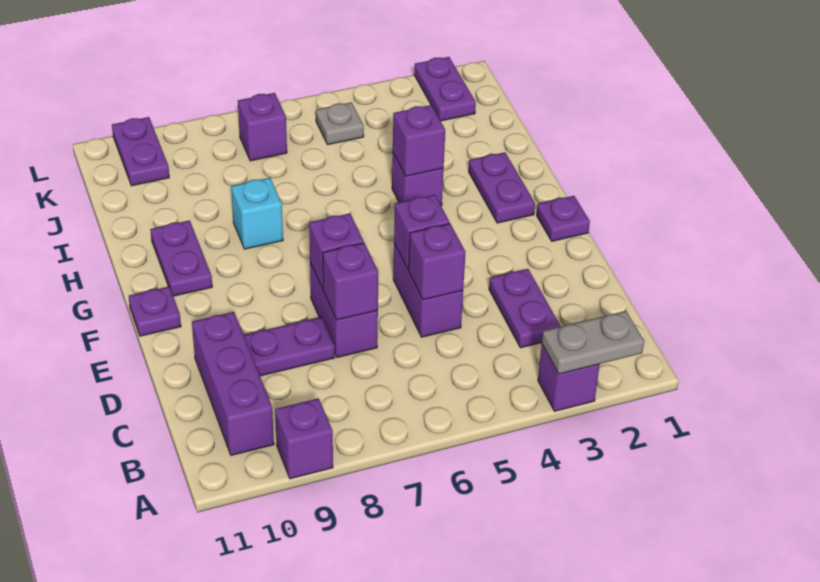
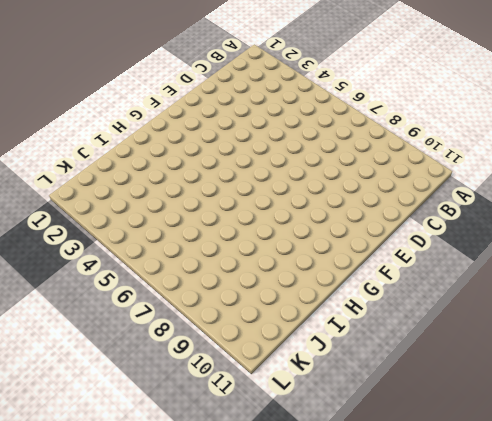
none -> purple brick A3 level 1
none -> purple brick A9 level 1
none -> purple brick B10:D10 level 1

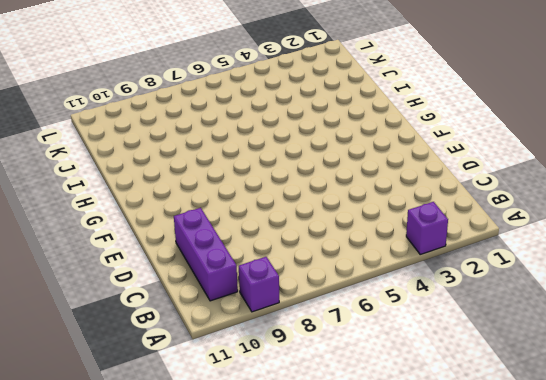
none -> purple plate C3:D3 level 1
none -> purple brick D5:E5 level 1
none -> purple brick D7:E7 level 1

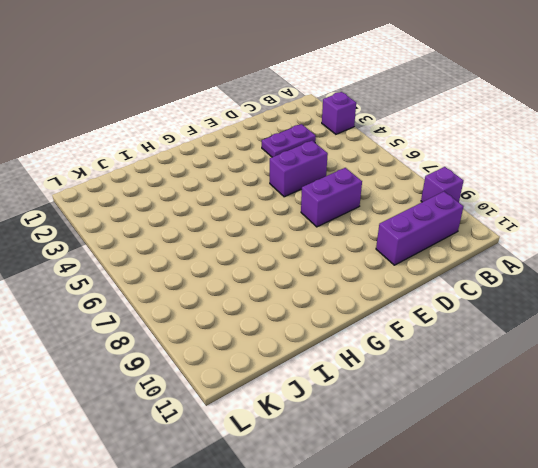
none -> purple plate D8:D9 level 1
none -> purple plate F1 level 1
none -> purple plate F11 level 1

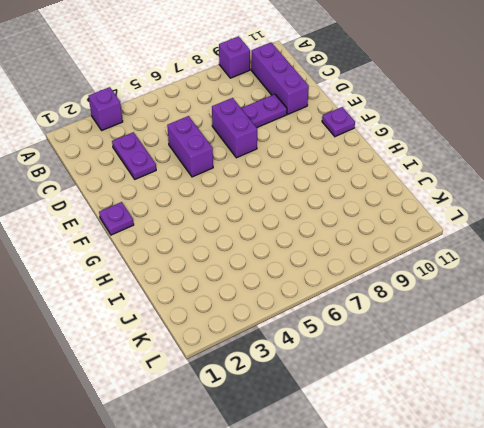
none -> purple plate G2:H2 level 1
none -> purple plate G10:H10 level 1
none -> purple brick H4 level 1

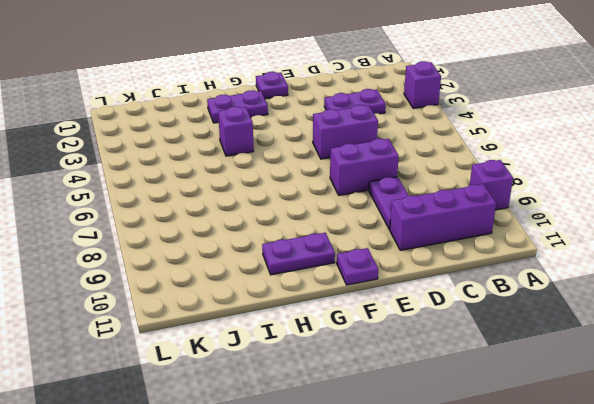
none -> cyan brick H8 level 1
none -> purple plate K2:L2 level 1
none -> grey plate K5 level 1

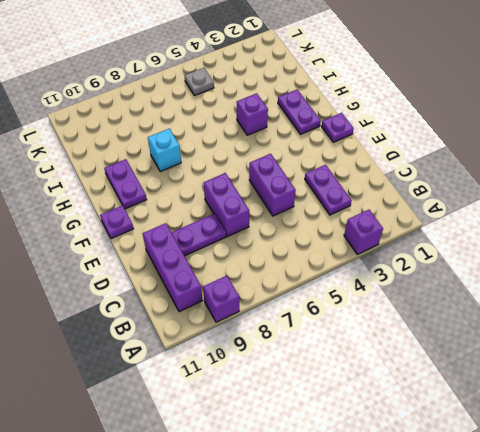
none -> purple plate K2:L2 level 1
none -> purple brick K7 level 1
none -> purple plate K10:L10 level 1

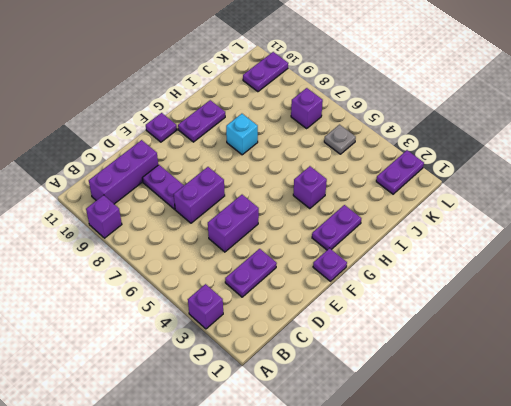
none -> grey plate A2:A3 level 2
none -> purple brick D5 level 2
none -> purple brick D7 level 2

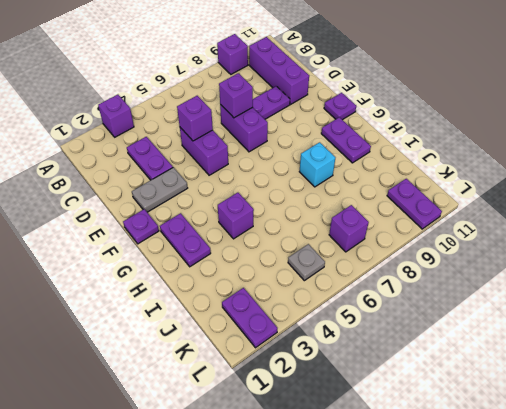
grey plate E2:E3 level 1 -> grey plate A2:A3 level 2
none -> purple brick E5 level 2
none -> purple brick E7 level 2
none -> purple brick H4 level 2

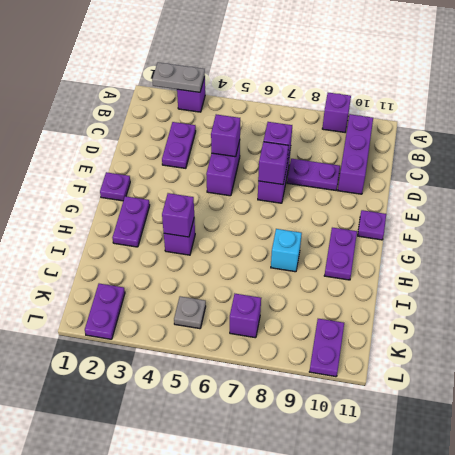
none -> purple brick E5 level 2

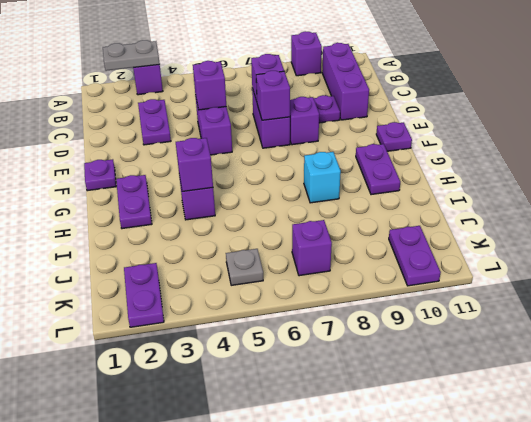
purple brick E8 level 1 -> purple brick E5 level 2

